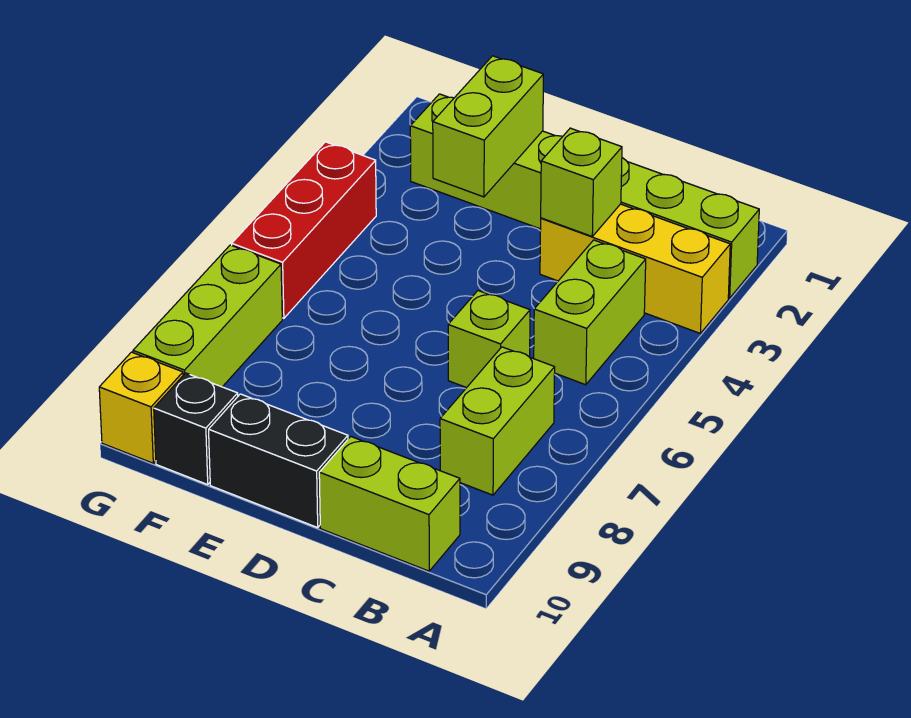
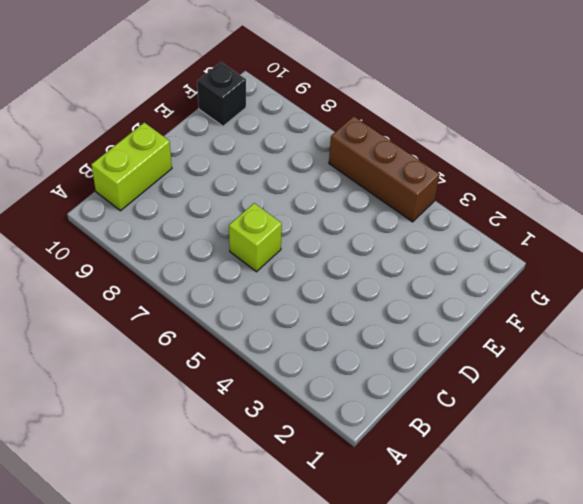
brown brick G4:G6 level 1 -> red brick G4:G6 level 1
none -> lime brick A2:F2 level 1
none -> yellow brick A3:C3 level 1
none -> lime brick B4:B5 level 1

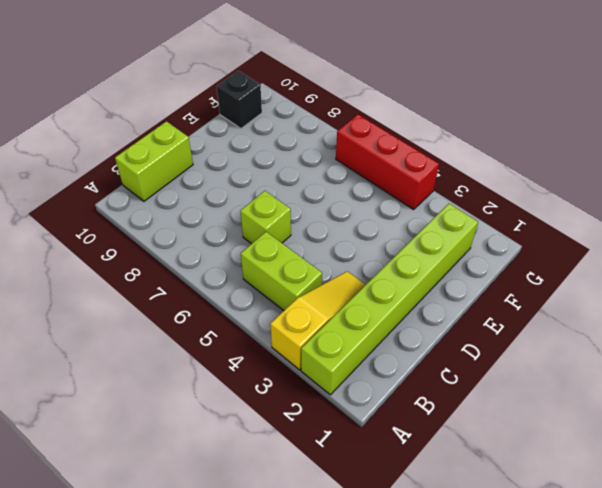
yellow slope A3:C3 level 1 top A -> yellow brick A3:C3 level 1
none -> lime brick B7:B8 level 1
none -> black brick D10:E10 level 1
none -> lime brick G7:G9 level 1

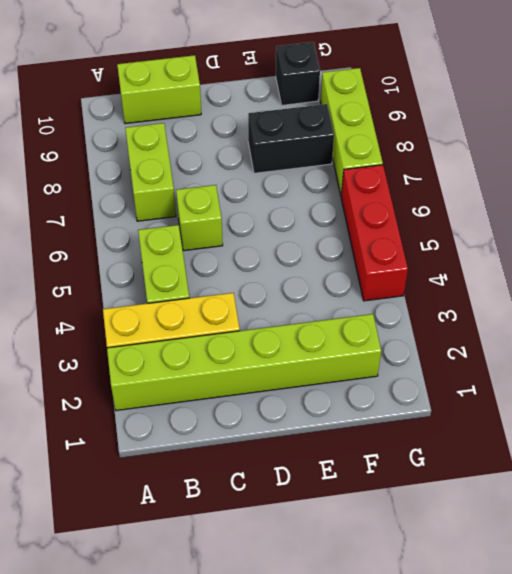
black brick E8:F8 level 1 -> black brick D10:E10 level 1
none -> yellow brick G10 level 1
none -> lime brick C3 level 2
none -> lime brick E2:E3 level 2

